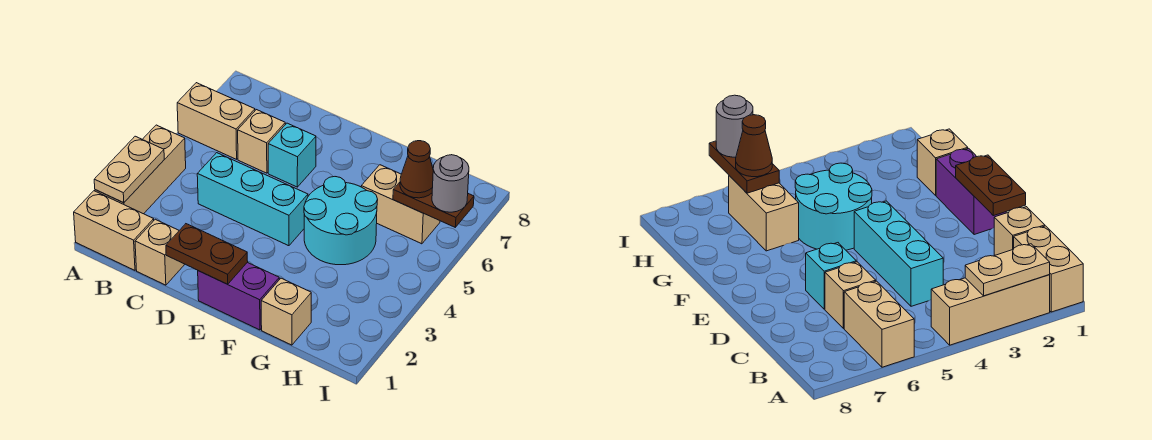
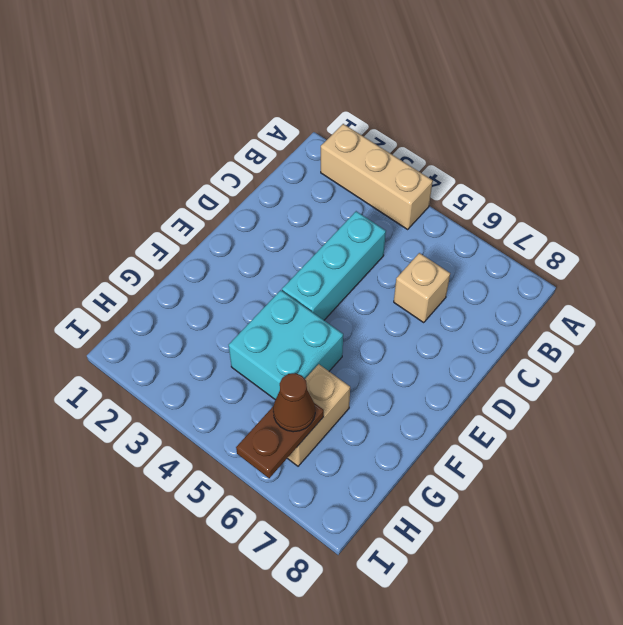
cyan brick F4:G5 level 1 -> cyan round brick F4:G5 level 1
none -> tan brick A1:B1 level 1
none -> tan brick A6:B6 level 1
none -> tan brick C1 level 1

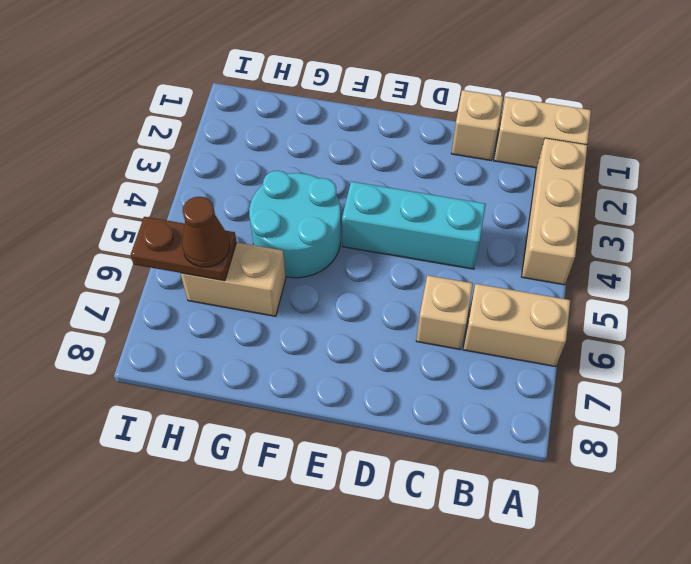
none -> cyan brick D6 level 1
none -> purple brick E1:F1 level 1
none -> tan brick G1 level 1

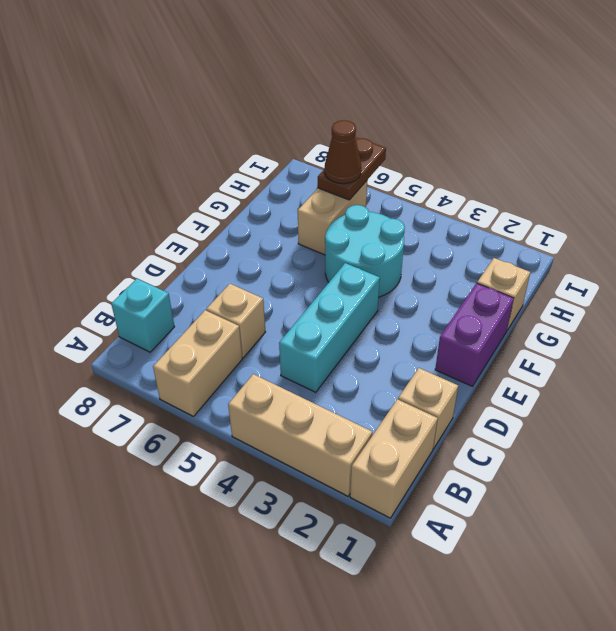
cyan brick B8 level 1 -> cyan brick D6 level 1
none -> tan plate A2:A3 level 2
none -> brown plate D1:E1 level 2
none -> grey round brick I6 level 3

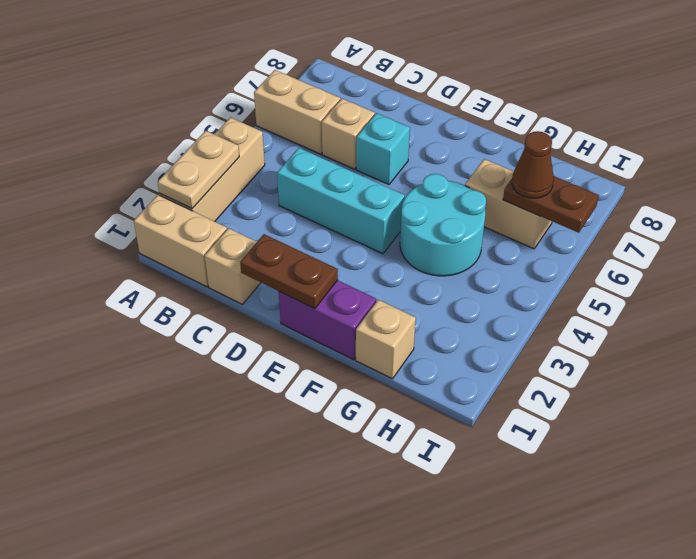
none -> grey round brick I6 level 3

